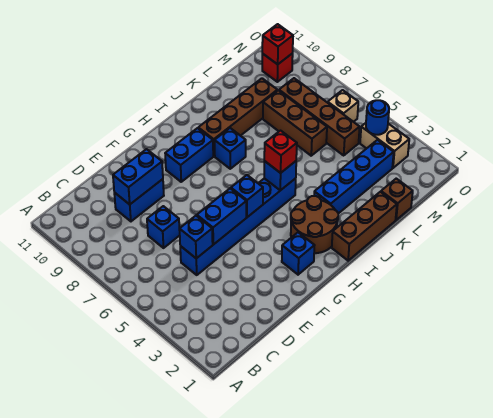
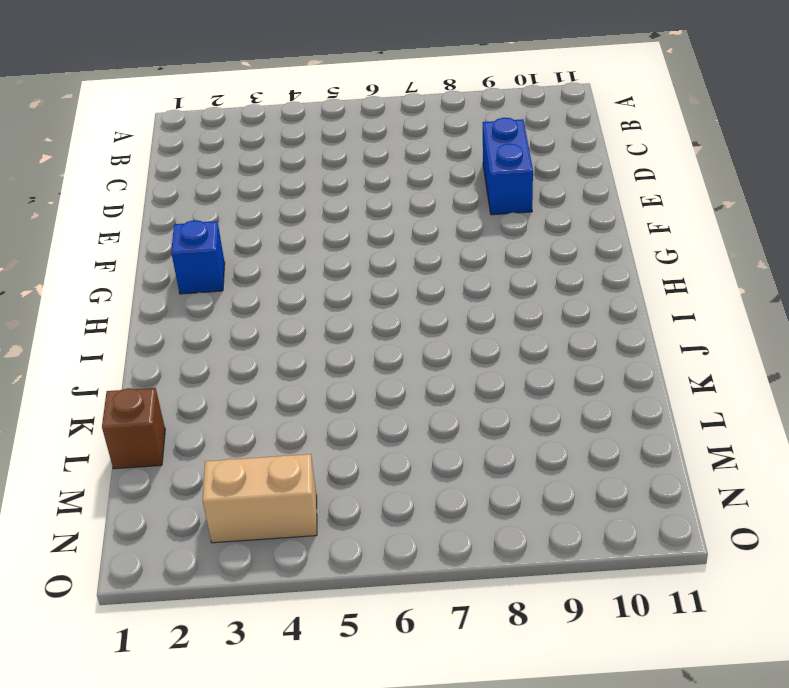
none -> blue brick D5:I5 level 1
none -> blue brick D7 level 1
none -> blue brick G9:H9 level 1

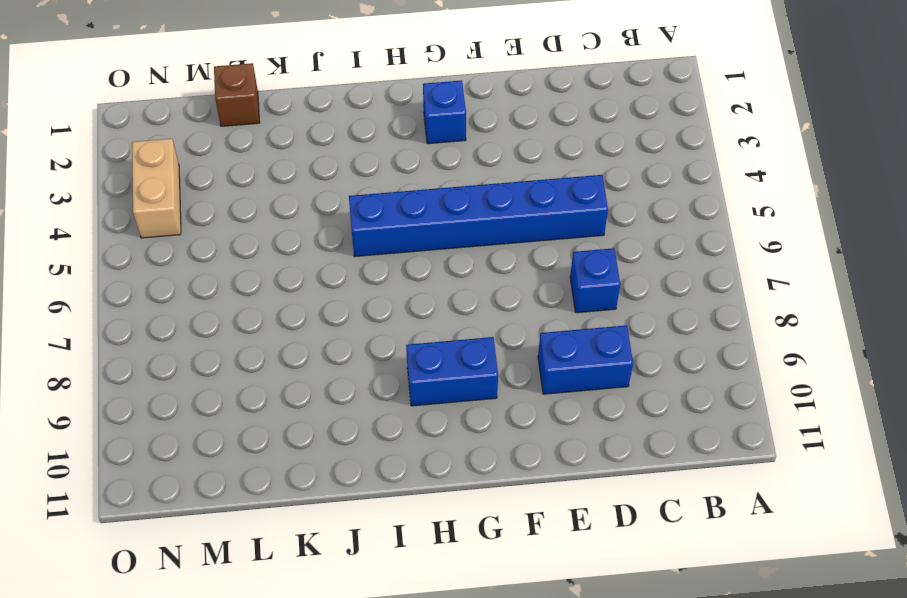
none -> brown round brick H2:I3 level 1
none -> brown brick I1:K1 level 1
none -> blue brick I8 level 1

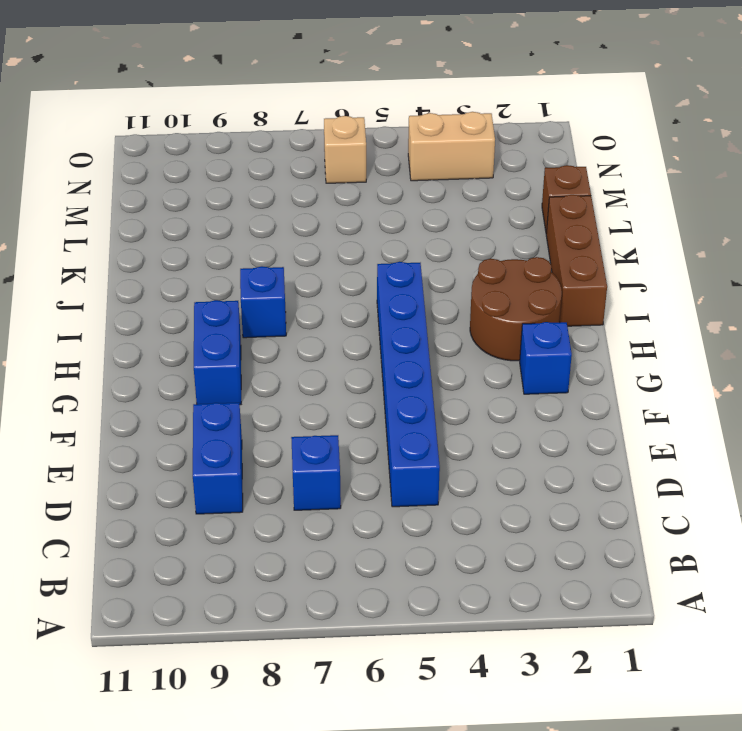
none -> brown brick I9:L9 level 1
none -> blue brick J3:M3 level 1
none -> brown brick L6:L8 level 1

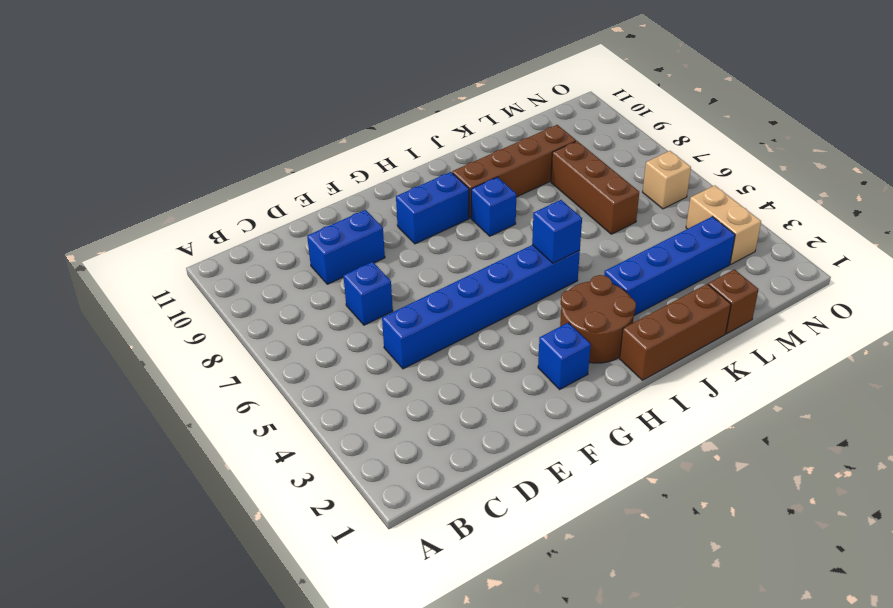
none -> brown brick M5:M8 level 1
none -> red brick N10 level 1
none -> blue brick D5 level 2

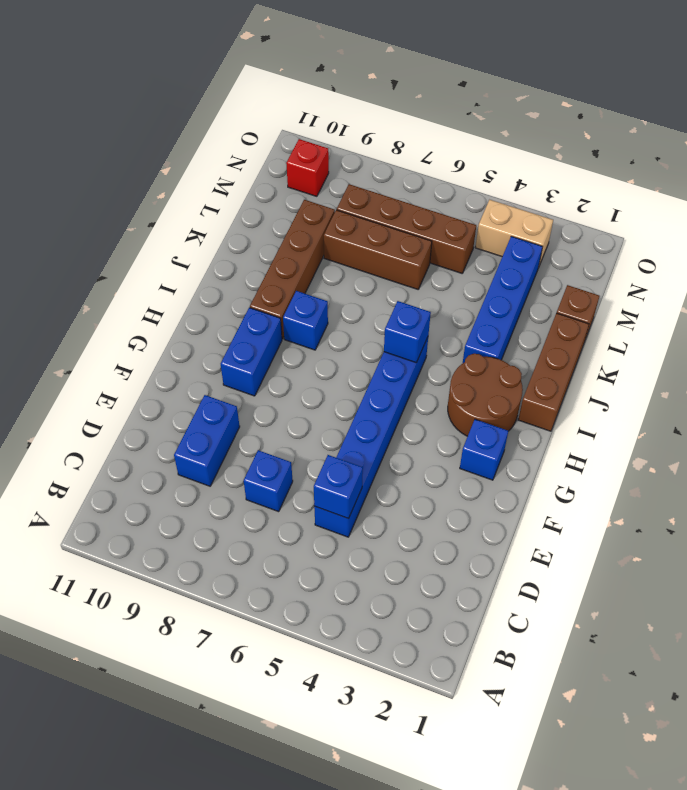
none -> tan brick N6 level 1
none -> blue brick D9:E9 level 2
none -> blue brick E5:F5 level 2

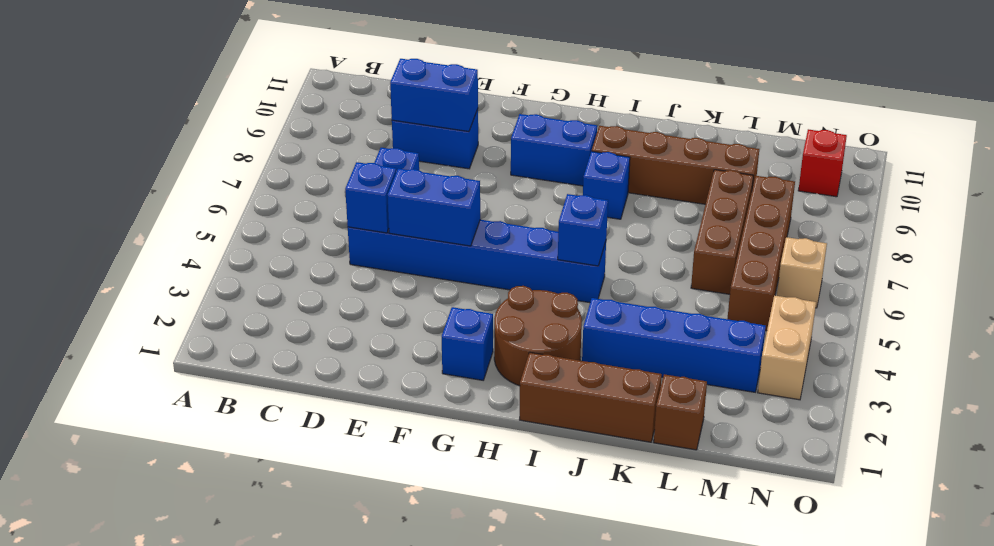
none -> blue brick G5 level 2
none -> blue round brick N4 level 2
none -> red brick N10 level 2

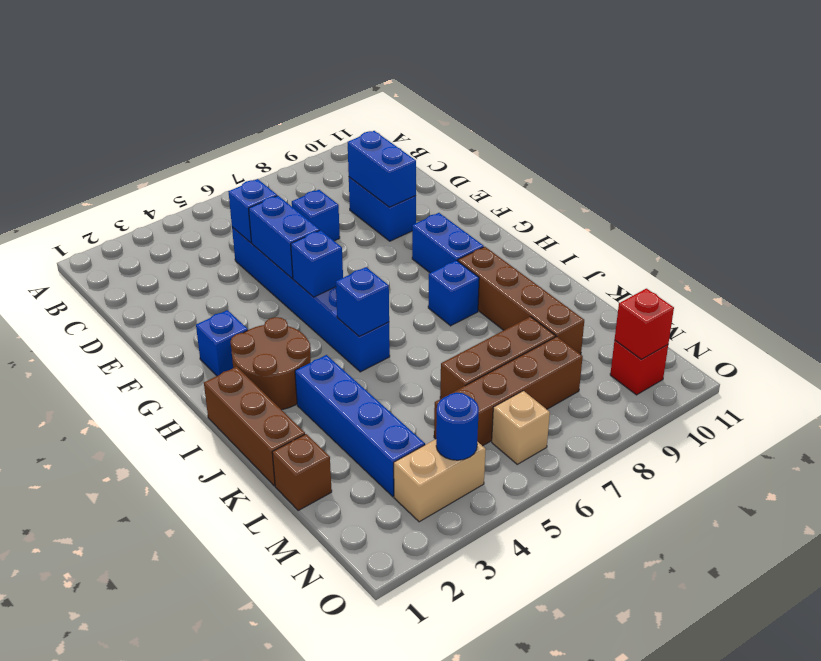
none -> red brick I5 level 3

